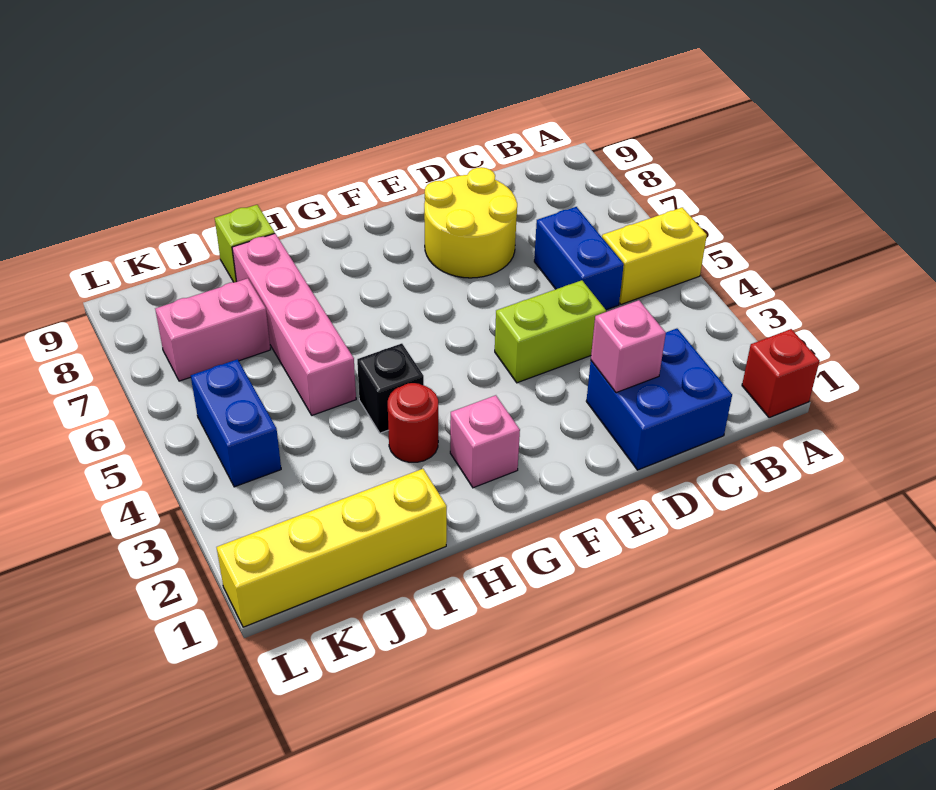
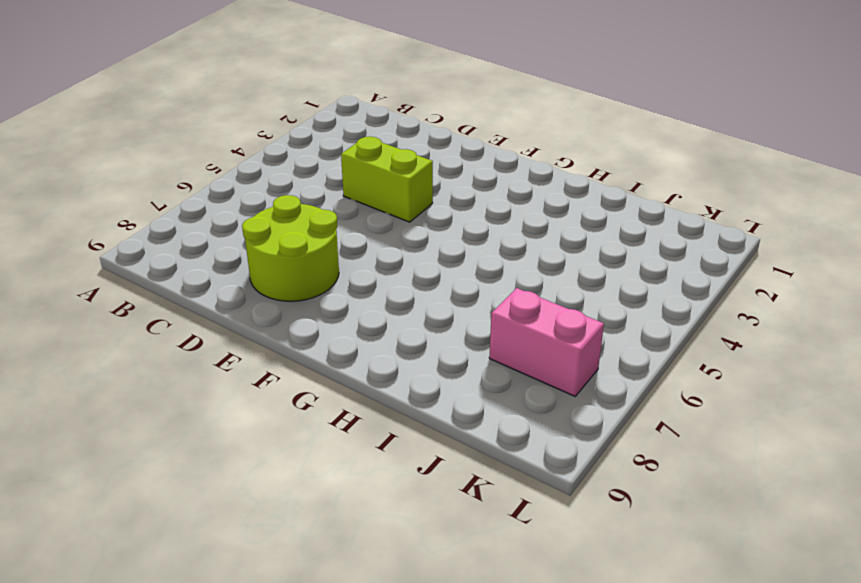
lime round brick D7:E8 level 1 -> yellow round brick D7:E8 level 1
none -> red brick A1 level 1
none -> yellow brick A5:B5 level 1
none -> blue brick C1:D2 level 1

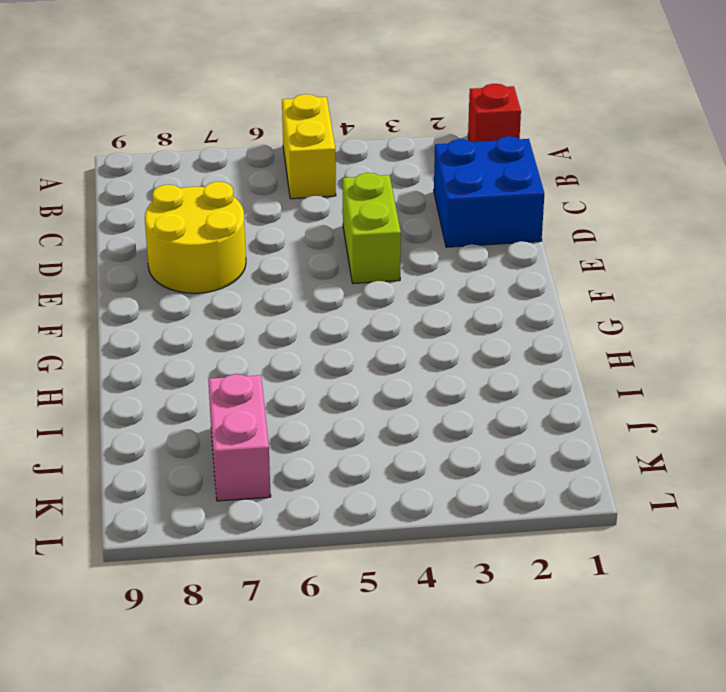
none -> blue brick C5:C6 level 1
none -> pink brick G2 level 1
none -> red round brick H3 level 1

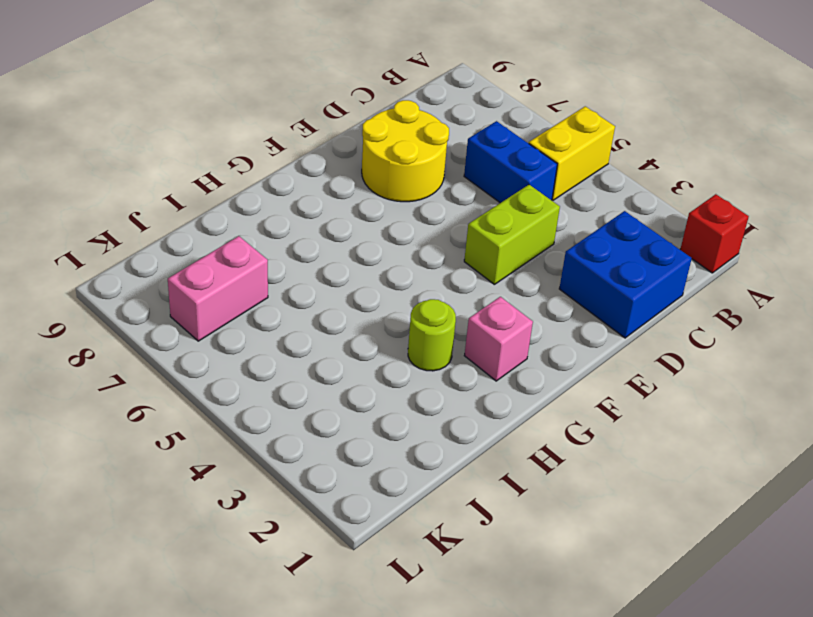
lime round brick H3 level 1 -> red round brick H3 level 1
none -> black brick H4 level 1
none -> yellow brick I1:L1 level 1
none -> pink brick I5:I8 level 1

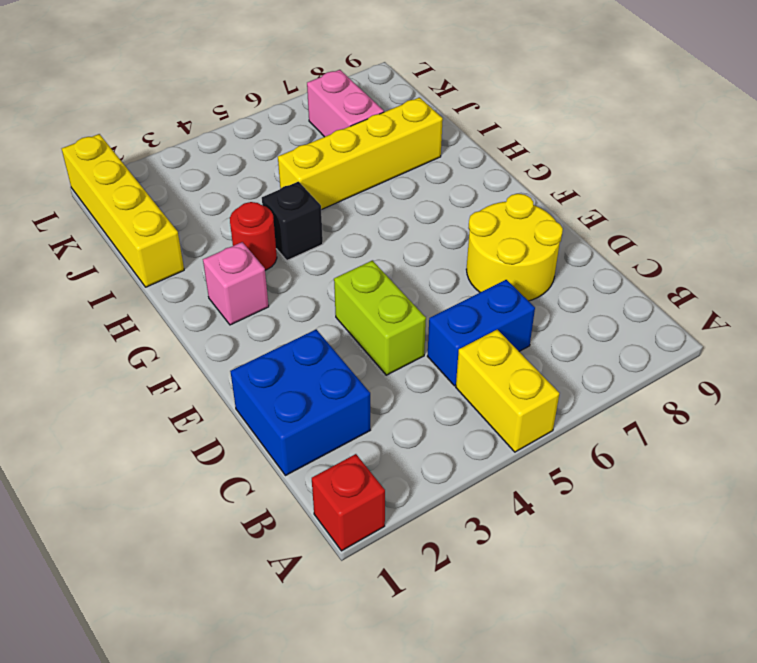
yellow brick I5:I8 level 1 -> pink brick I5:I8 level 1
none -> lime brick I9 level 1
none -> blue brick K4:K5 level 1
none -> pink brick D2 level 2

